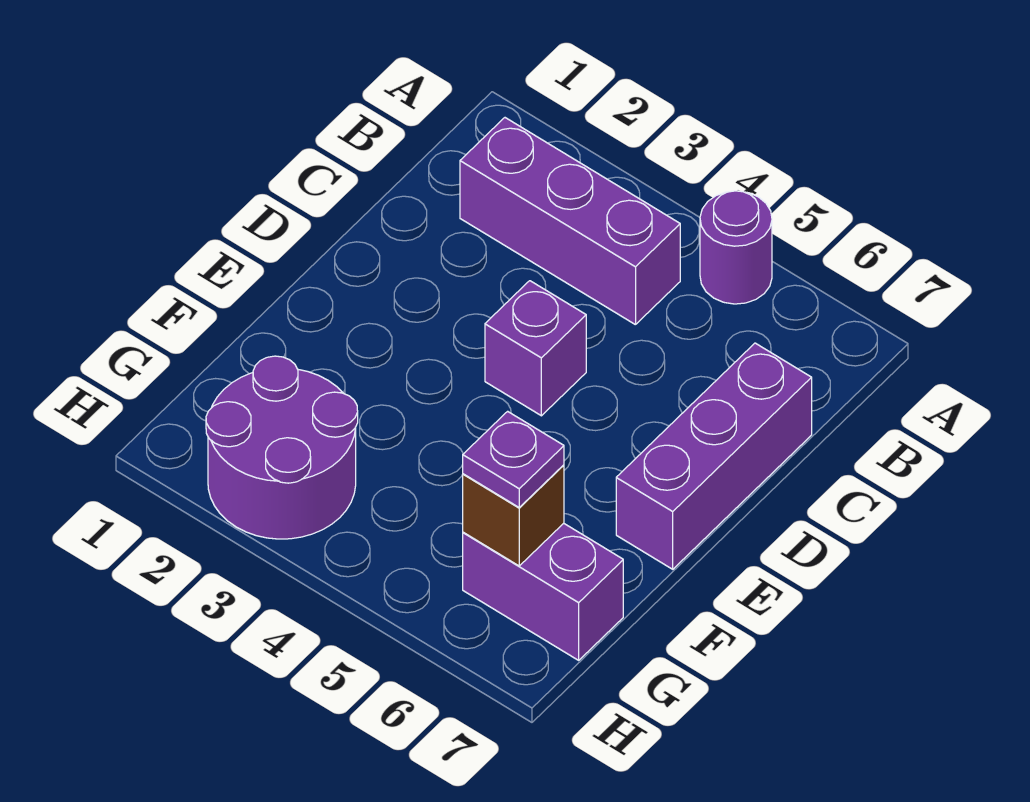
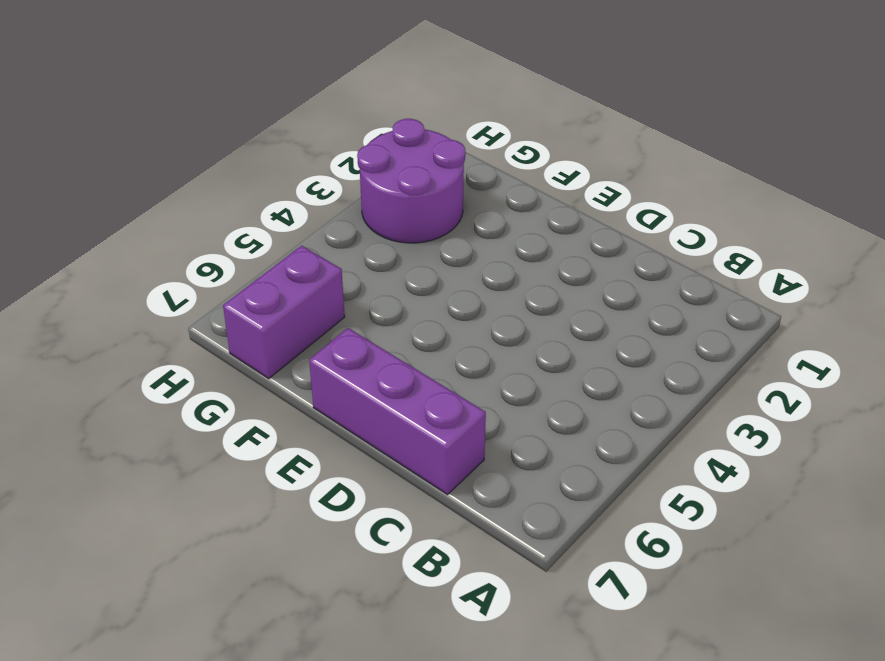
none -> purple round brick A5 level 1
none -> purple brick B2:B4 level 1

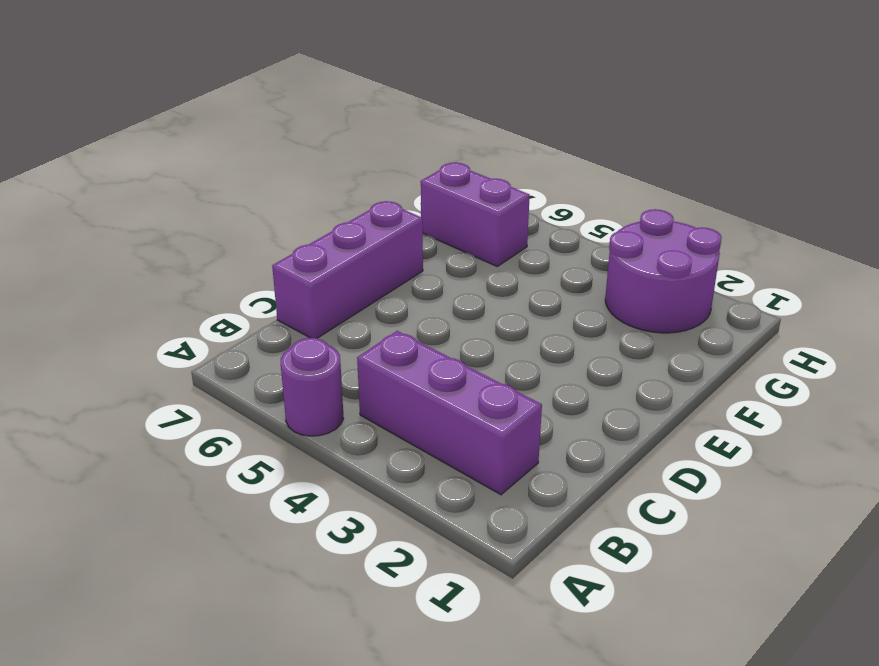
none -> purple brick D4 level 1
none -> brown brick G6 level 2

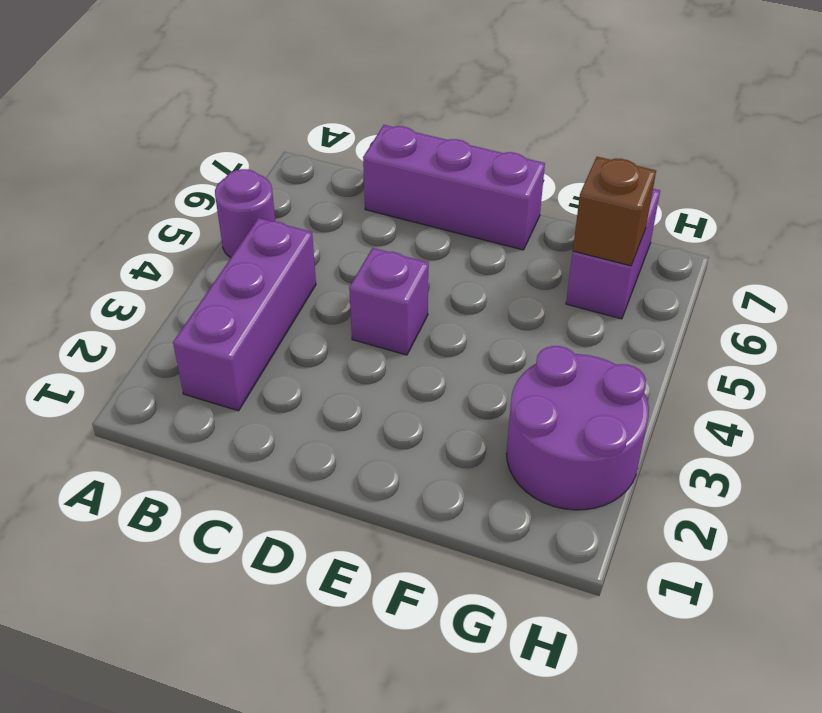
none -> purple plate G6 level 3

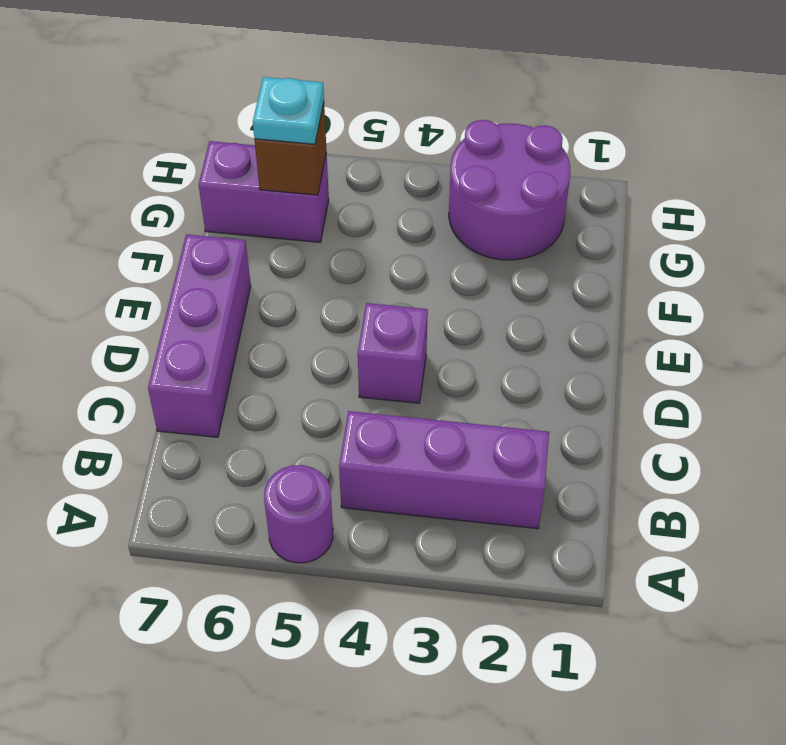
cyan plate G6 level 3 -> purple plate G6 level 3

